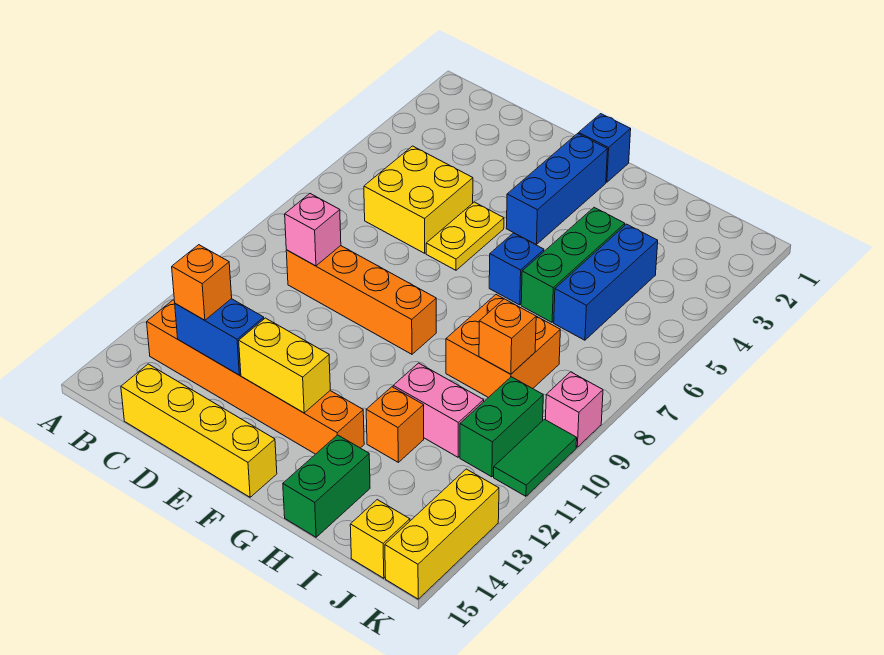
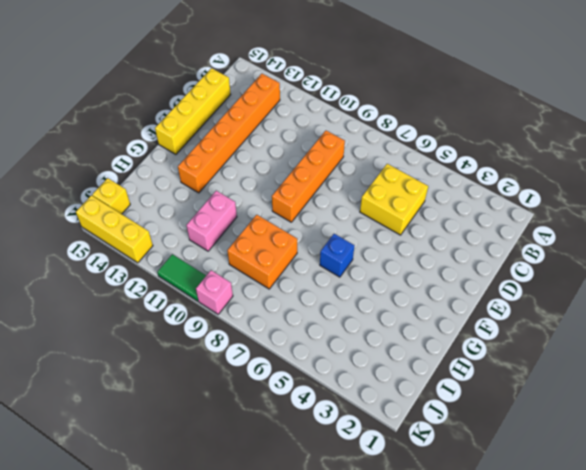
none -> yellow plate E5:E6 level 1
none -> blue brick F1 level 1
none -> blue brick F2:F4 level 1

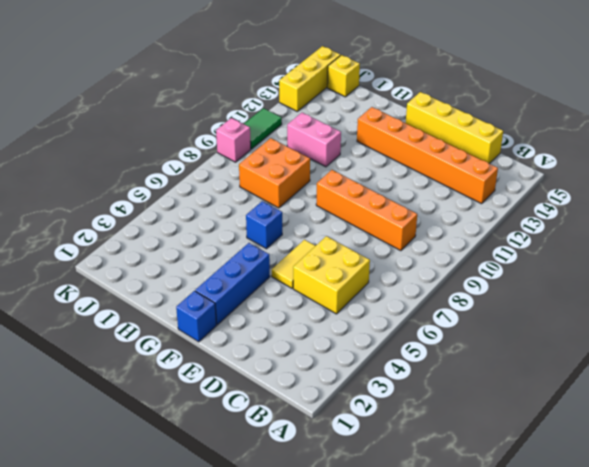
yellow tile E5:E6 level 1 -> yellow plate E5:E6 level 1
none -> green brick H4:H6 level 1
none -> orange brick H12 level 1
none -> green brick H14:H15 level 1

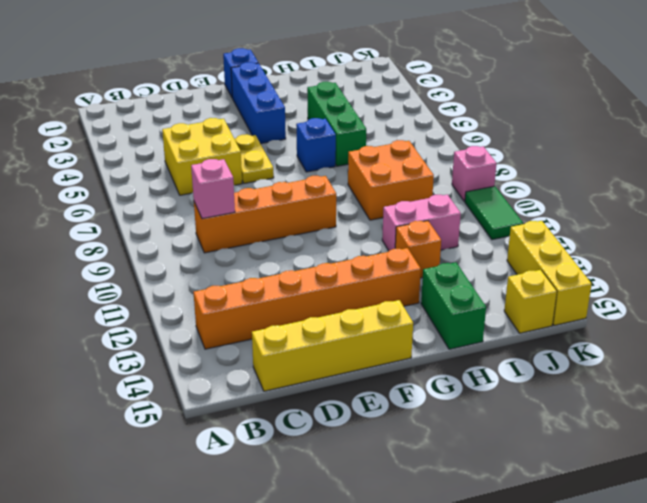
none -> blue brick I4:I6 level 1
none -> green brick J10:J11 level 1
none -> blue brick C13:D13 level 2

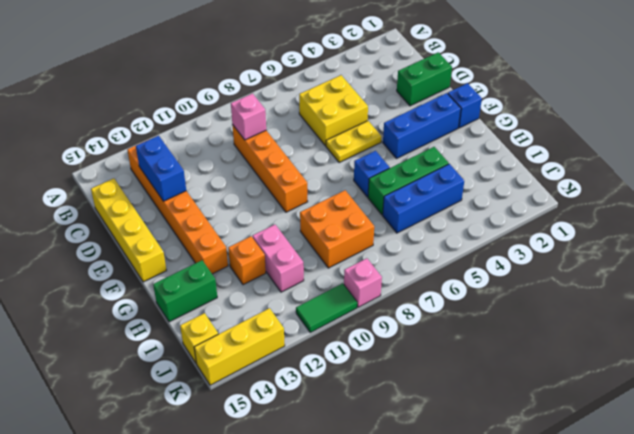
green brick D1:D2 level 1 -> green brick J10:J11 level 1
none -> yellow brick E13:F13 level 2
none -> orange brick I9 level 2
none -> orange brick C13 level 3

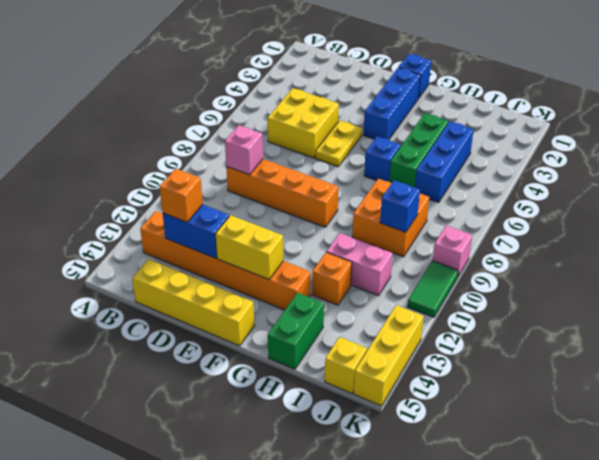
blue brick I9 level 2 -> orange brick I9 level 2
none -> green brick J10:J11 level 1

